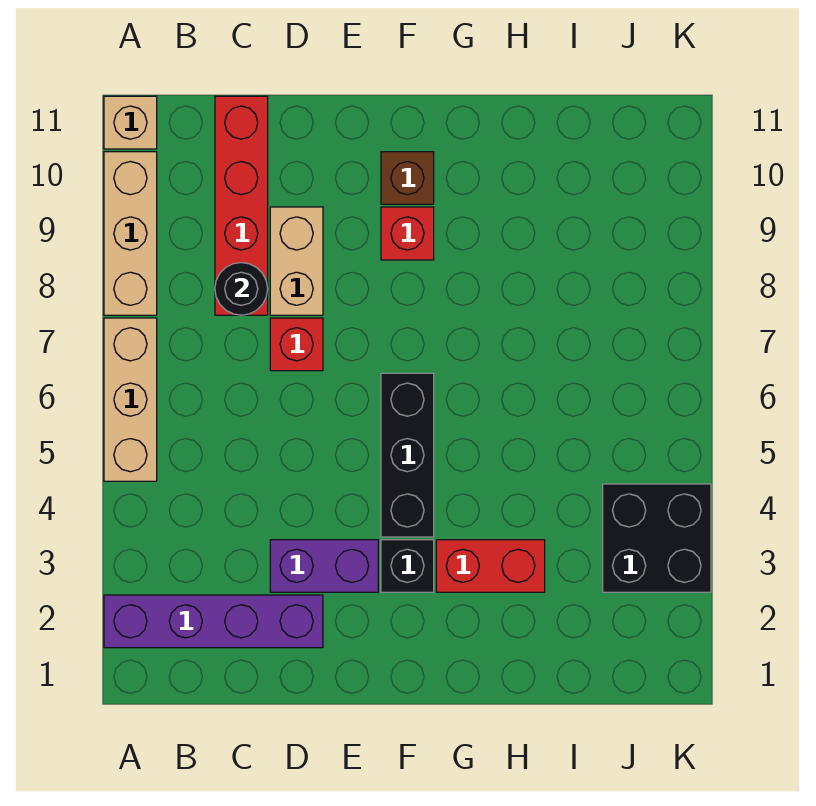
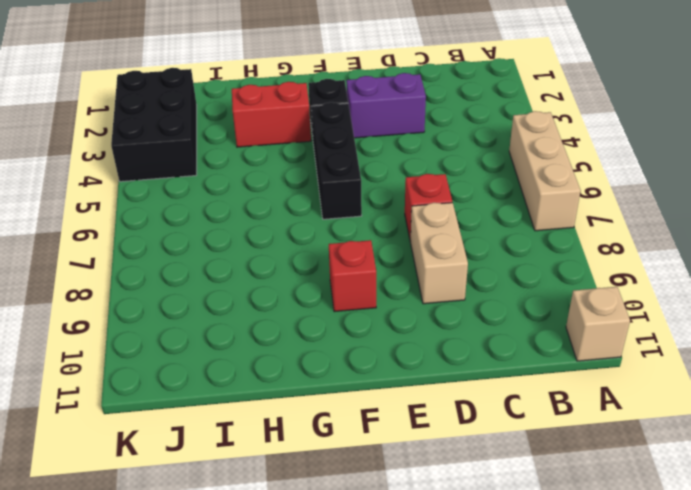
black brick J2:K4 level 1 -> black brick J3:K4 level 1
none -> purple brick A2:D2 level 1
none -> tan brick A8:A10 level 1
none -> red brick C8:C11 level 1

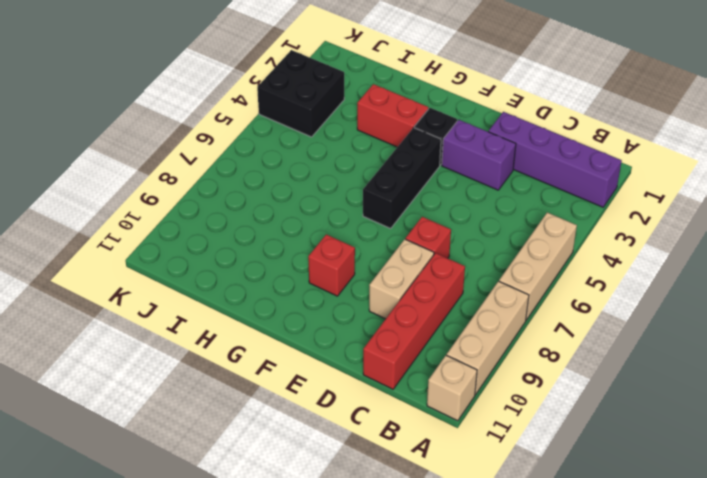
none -> brown brick F10 level 1
none -> black round brick C8 level 2

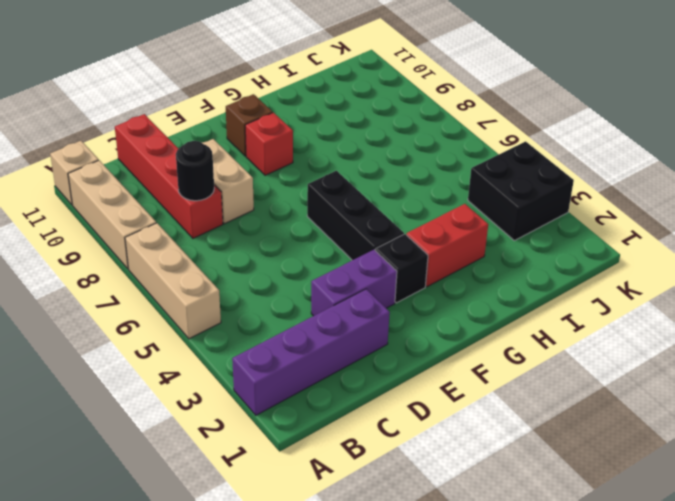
none -> red brick D7 level 1

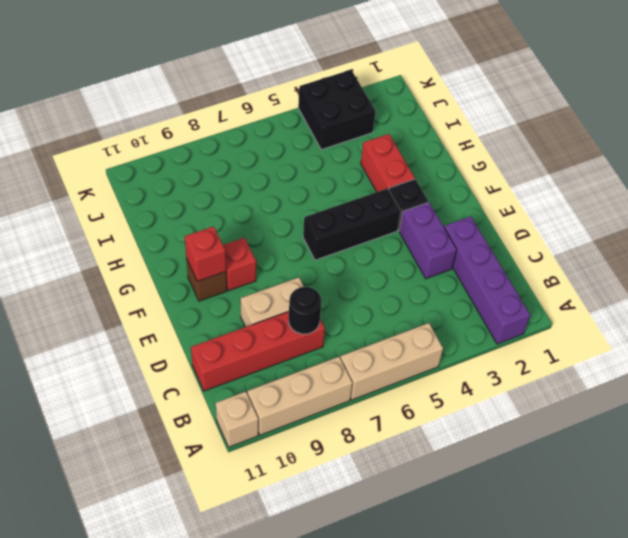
red brick F10 level 2 -> red brick D7 level 1

